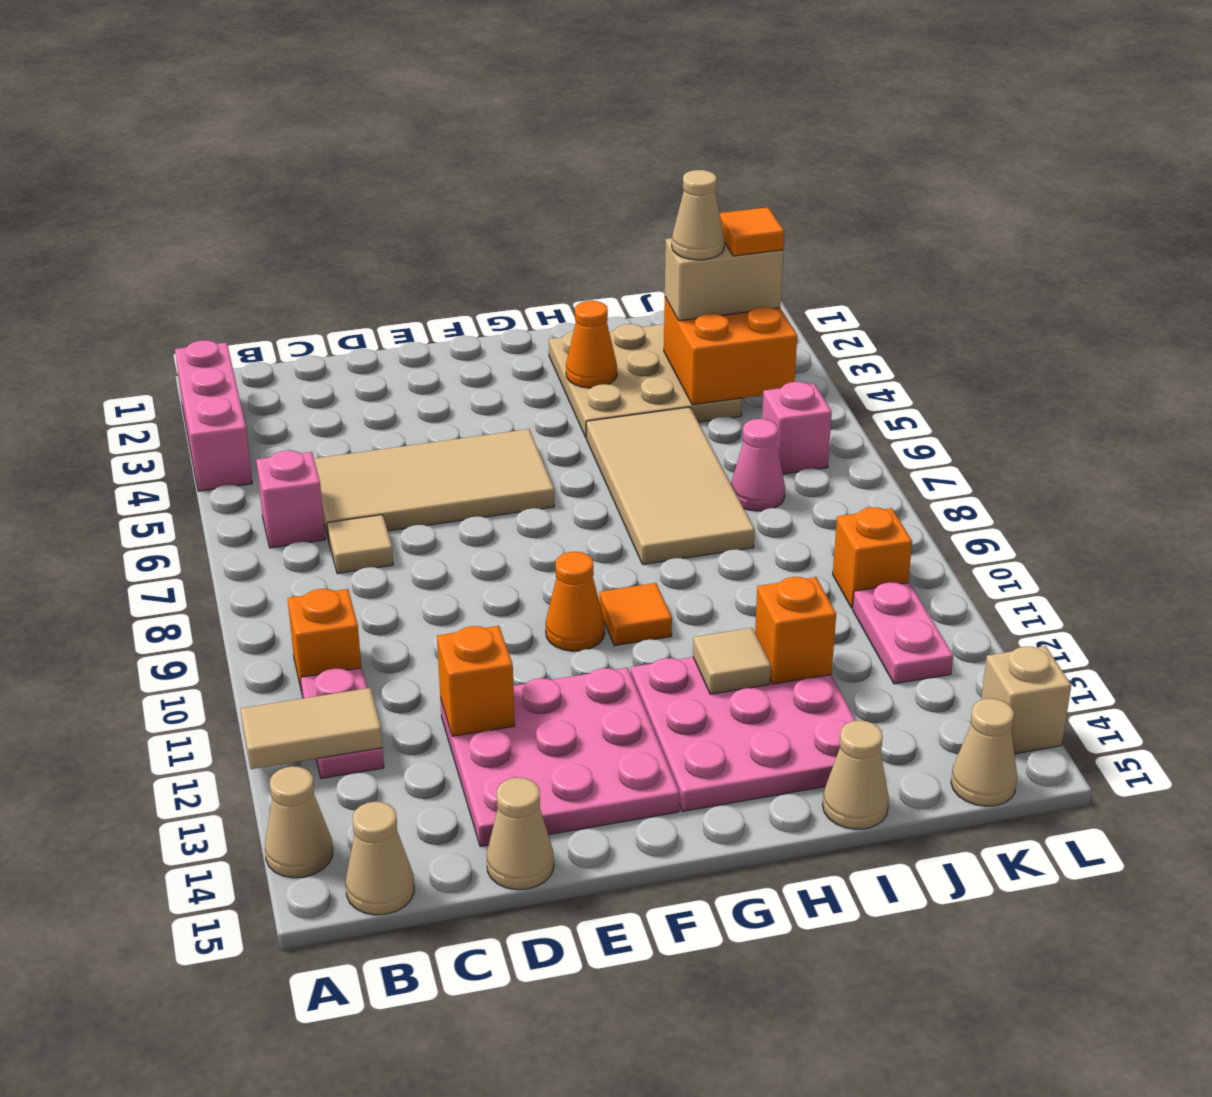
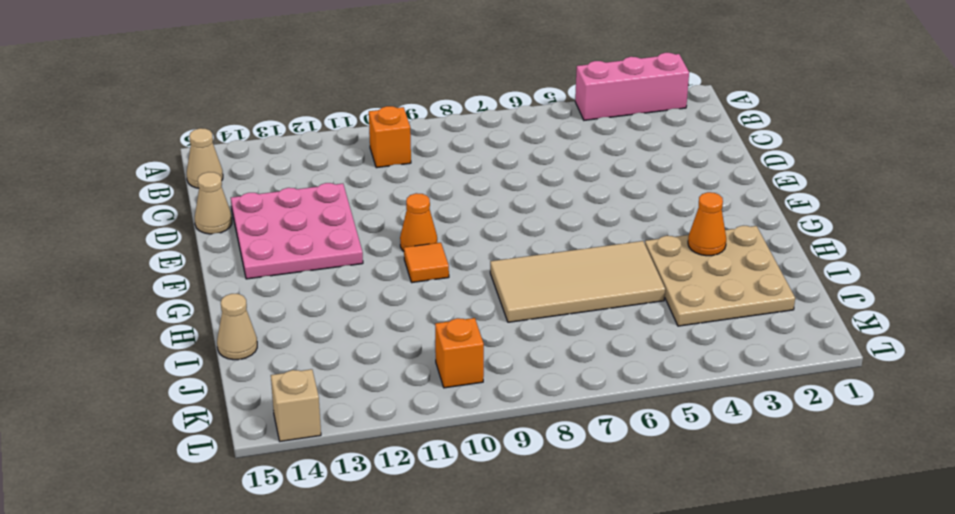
none -> tan cone A14 level 1
none -> pink brick B6 level 1
none -> pink plate B11:B12 level 1
none -> tan tile C5:F6 level 1

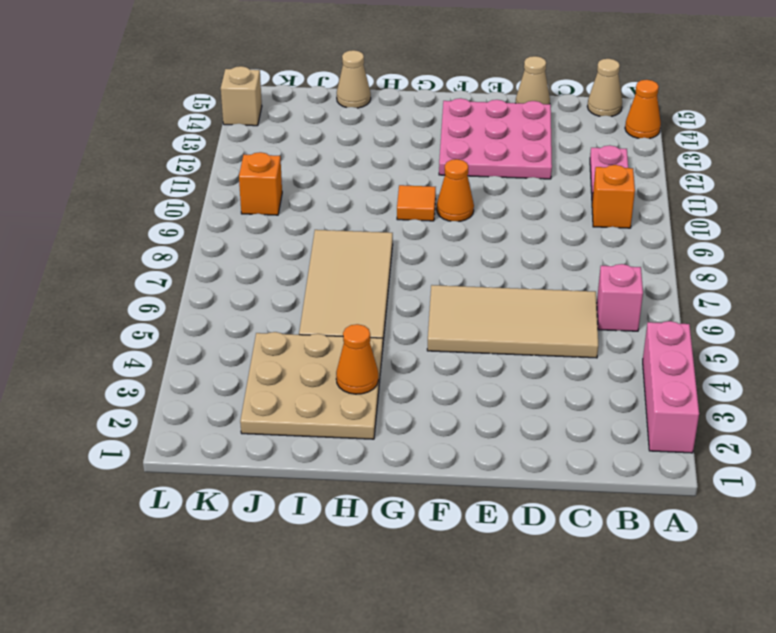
orange cone A14 level 1 -> tan cone A14 level 1
none -> tan tile C7 level 1
none -> pink plate G12:I14 level 1
none -> pink cone J7 level 1
none -> pink brick K6 level 1

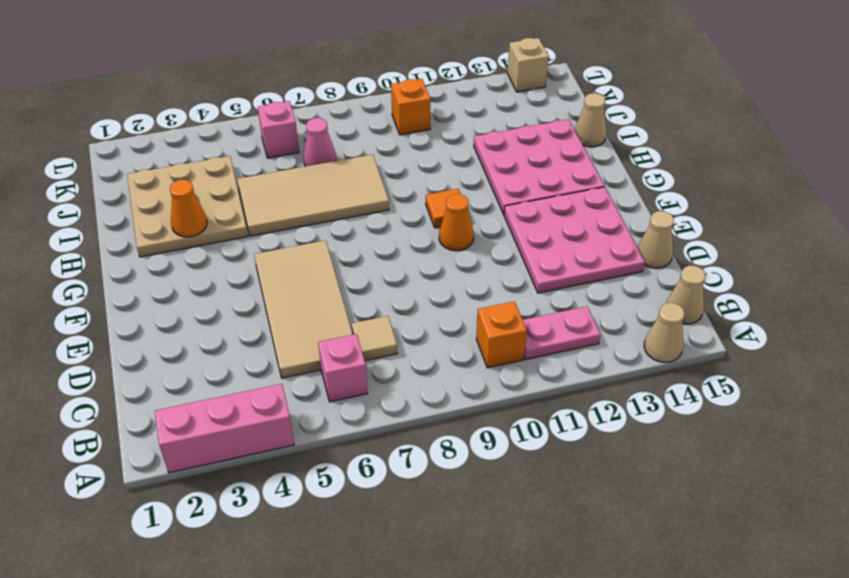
none -> pink plate K11:K12 level 1
none -> tan cone K15 level 1
none -> tan tile A12:B12 level 2
none -> orange brick D12 level 2

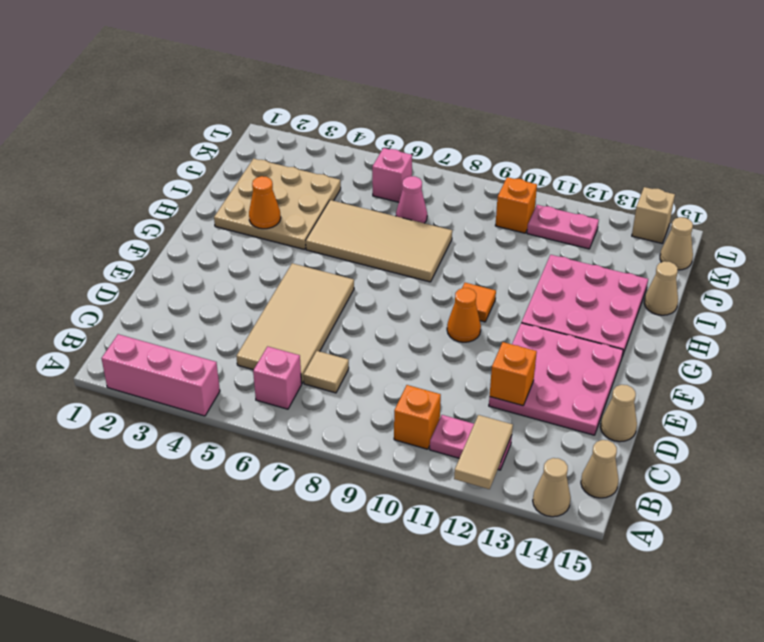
none -> tan tile H12 level 2
none -> orange brick I12 level 2
none -> orange brick J3:K4 level 2
none -> tan brick J3:K3 level 3

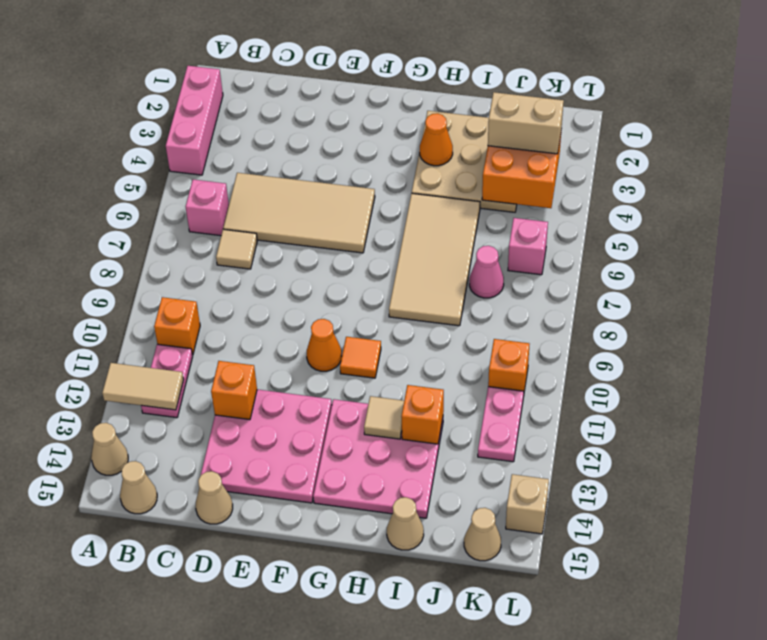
none -> tan cone J3 level 4
none -> orange tile K3 level 4

